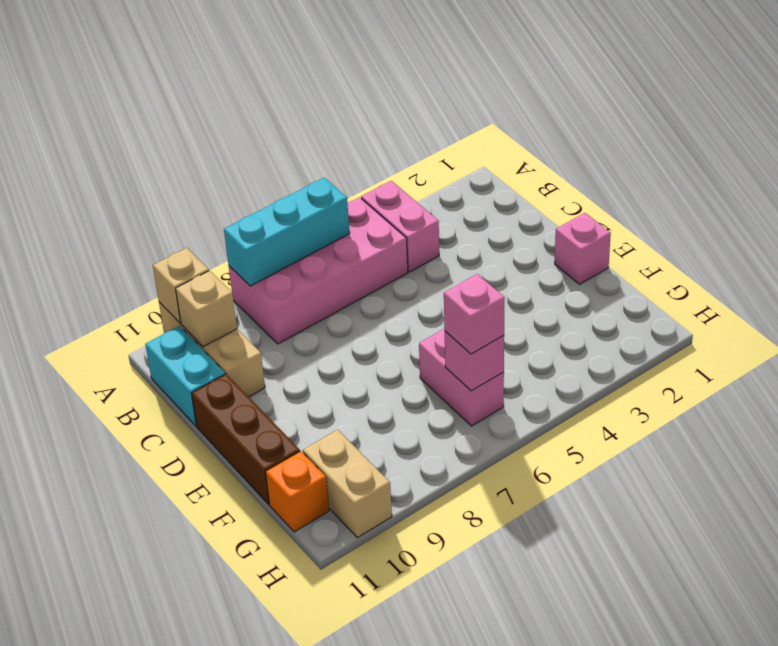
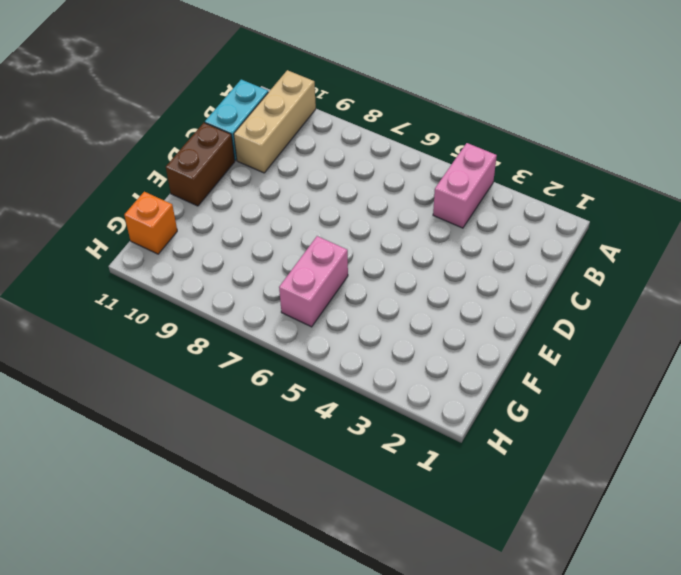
brown brick D11:E11 level 1 -> brown brick D11:F11 level 1
none -> pink brick A5:B8 level 1
none -> pink brick E1 level 1
none -> tan brick G10:H10 level 1

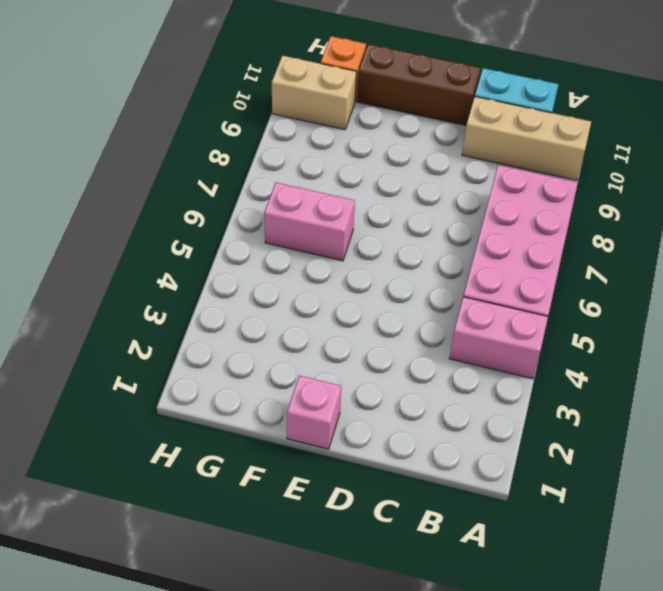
none -> cyan brick A6:A8 level 2
none -> tan brick A10 level 2
none -> tan brick B10 level 2

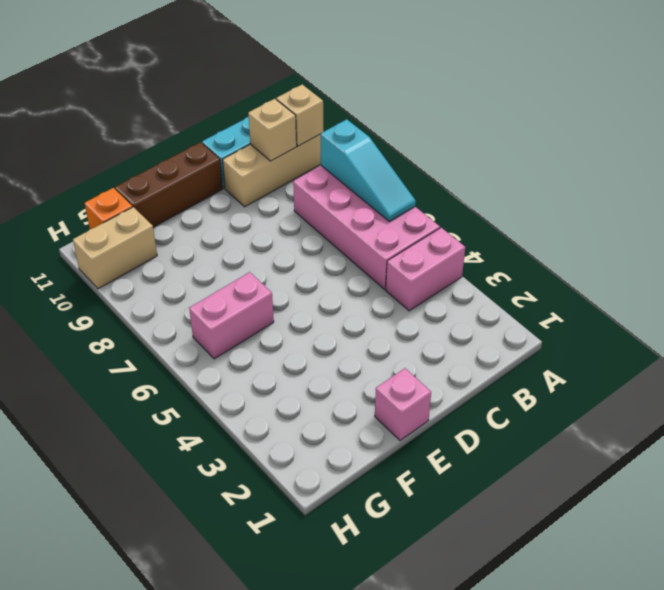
cyan slope A6:A8 level 2 top 8 -> cyan brick A6:A8 level 2
none -> pink brick G6 level 2
none -> pink brick G6 level 3

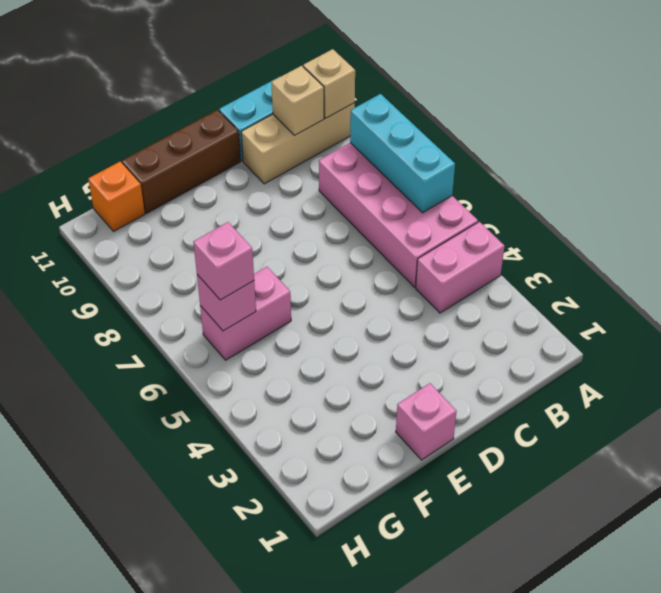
none -> tan brick G10:H10 level 1

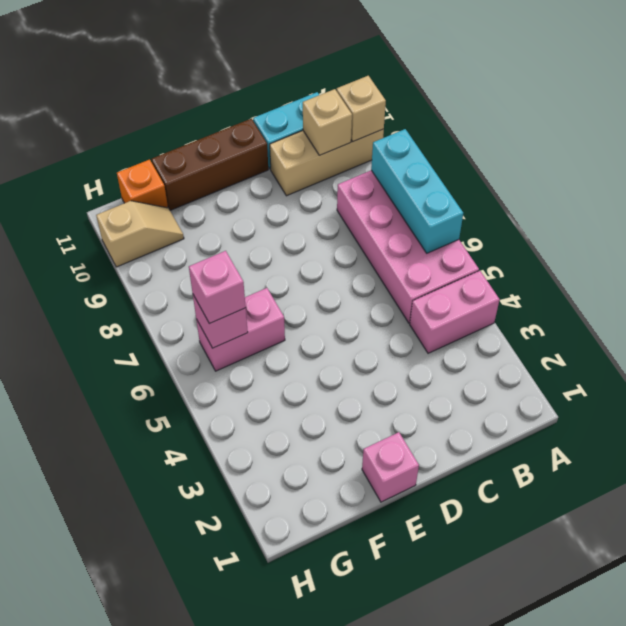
tan slope G10:H10 level 1 top H -> tan brick G10:H10 level 1

